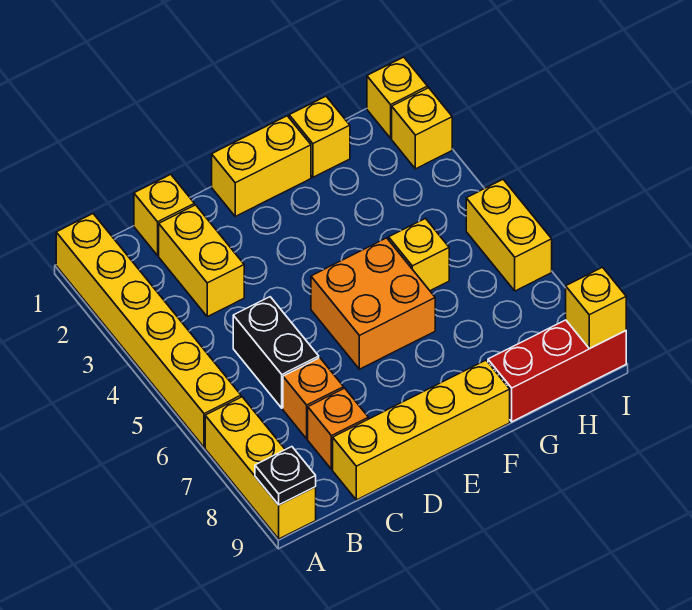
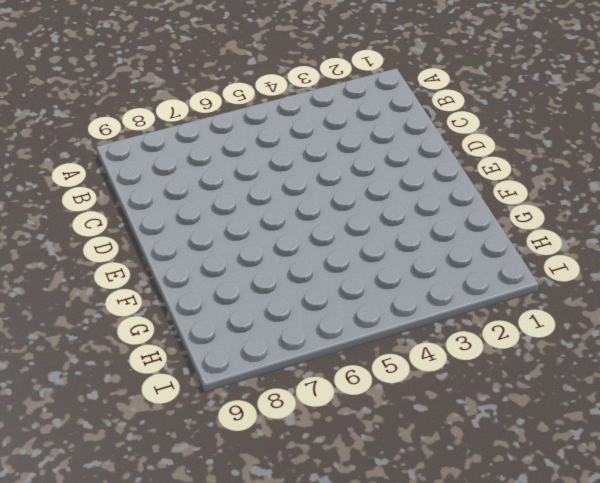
none -> yellow brick A1:A6 level 1
none -> yellow brick A7:A9 level 1
none -> yellow brick C1 level 1

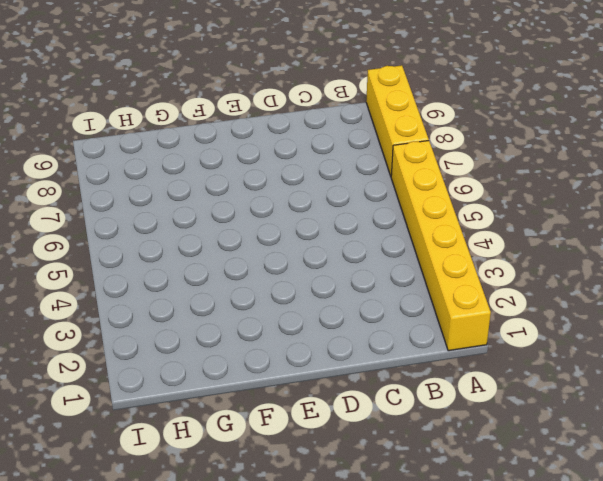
none -> yellow brick C1 level 1
none -> yellow brick C2:C3 level 1
none -> black brick C5:C6 level 1

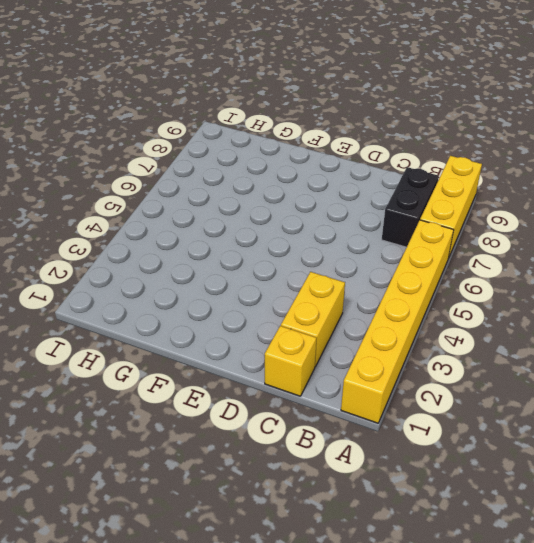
black brick B7:B8 level 1 -> black brick C5:C6 level 1
none -> orange brick C7 level 1
none -> orange brick C8 level 1
none -> yellow brick C9:F9 level 1

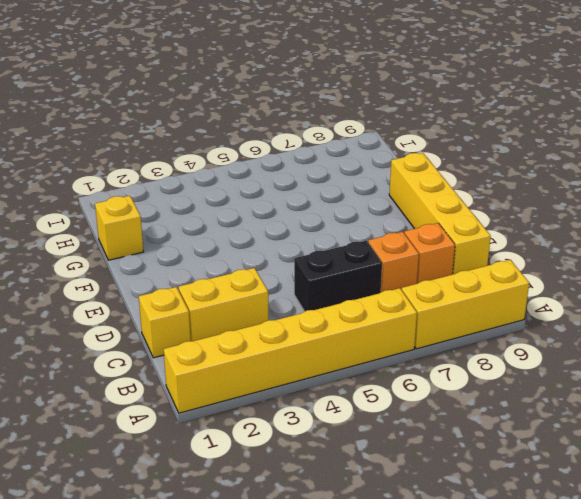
none -> yellow brick E1:F1 level 1
none -> orange brick E5:F6 level 1
none -> yellow brick G5 level 1

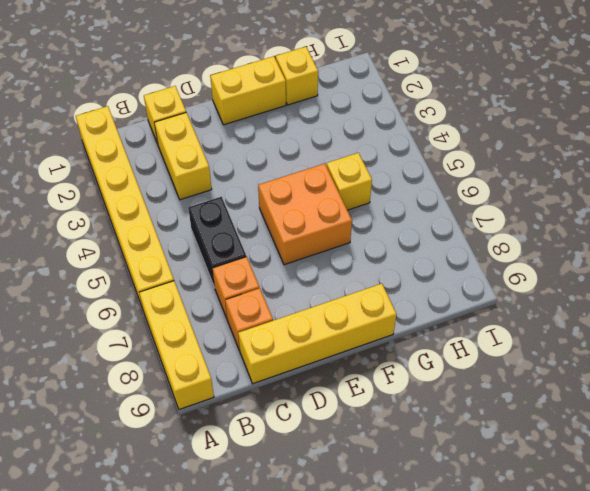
none -> red brick G9:I9 level 1
none -> yellow brick I1 level 1
none -> yellow brick I2 level 1

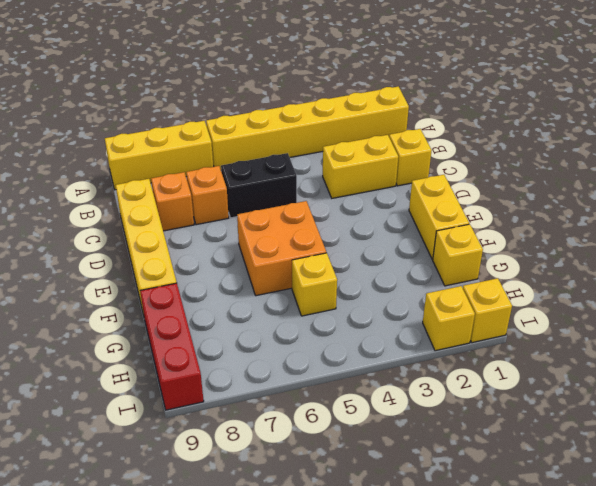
none -> yellow brick I5:I6 level 1
none -> black plate A9 level 2
none -> yellow brick I9 level 2

